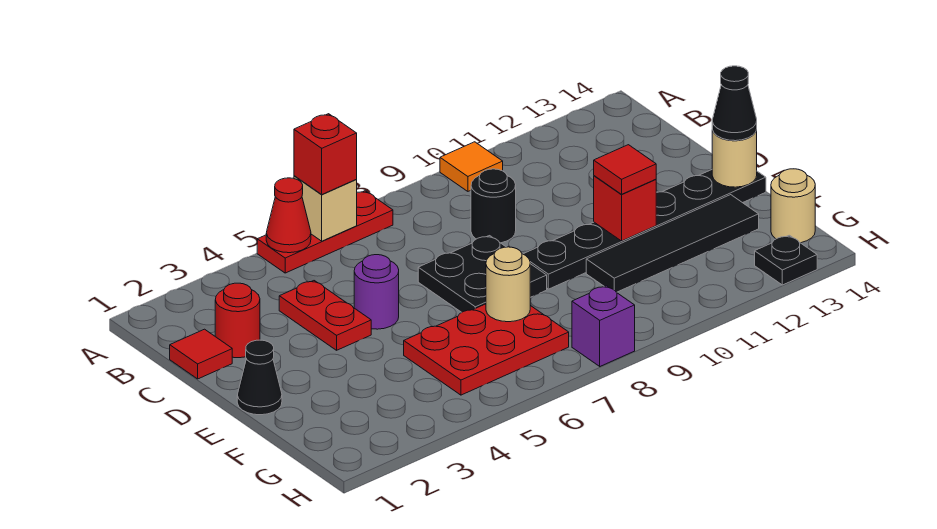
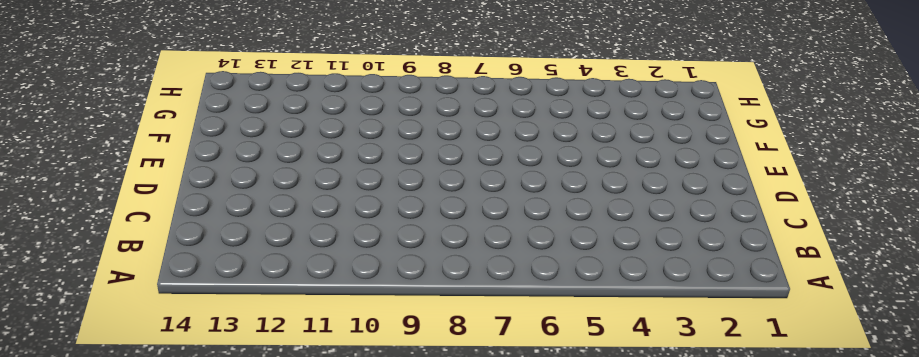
none -> red plate A5:A7 level 1
none -> orange tile A10 level 1
none -> red tile C1 level 1

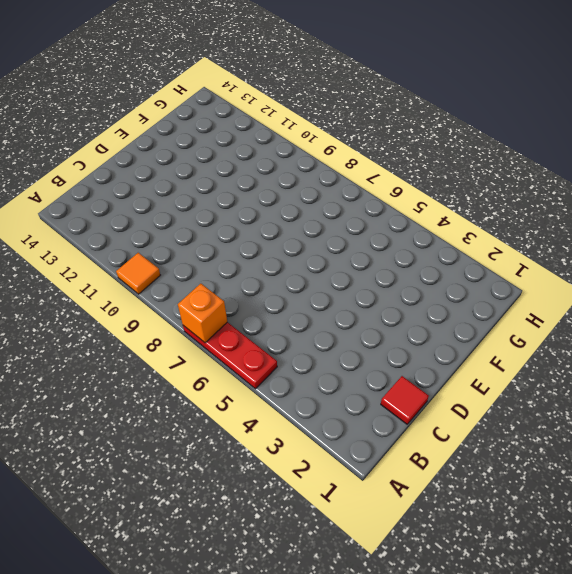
orange brick A7 level 2 -> none
none -> red round brick C2 level 1
none -> red plate C4:D4 level 1
none -> black round brick C9 level 1

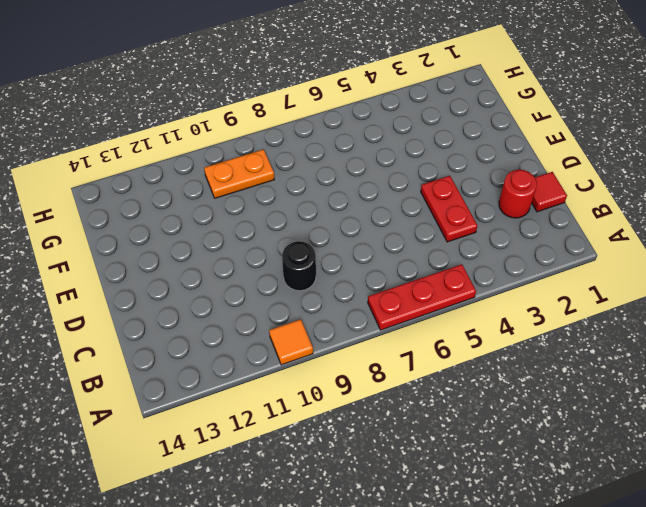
orange plate G9:G10 level 1 -> none
none -> purple round brick D5 level 1
none -> black plate D7:E8 level 1
none -> black cone E1 level 1

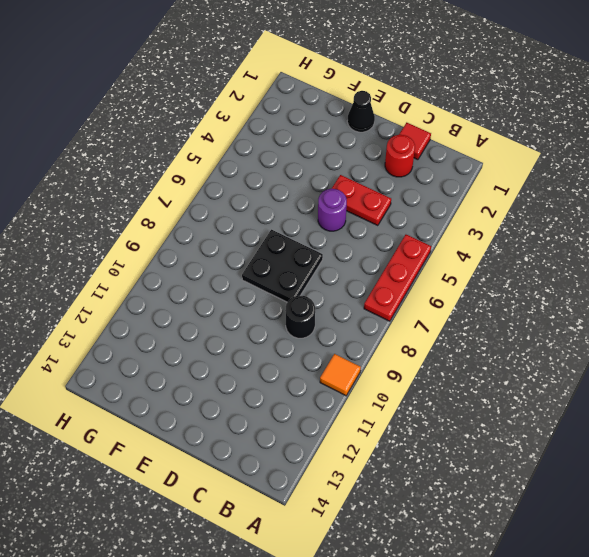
none -> black plate E9:E14 level 1
none -> red plate F5:G7 level 1
none -> black tile F10:F13 level 1

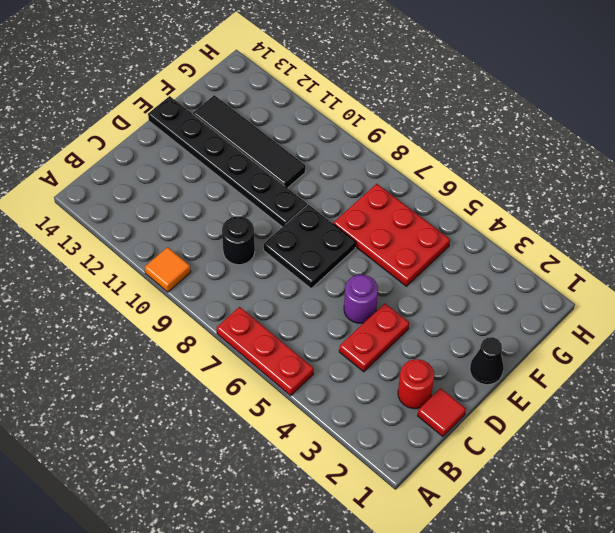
none -> tan round brick G14 level 1
none -> purple brick H8 level 1
none -> black plate H13 level 1

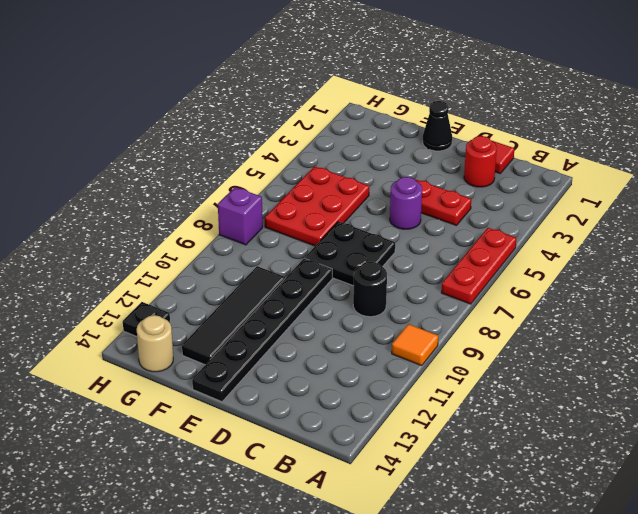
none -> red cone A5 level 2
none -> tan brick A6 level 2
none -> red brick E11 level 2

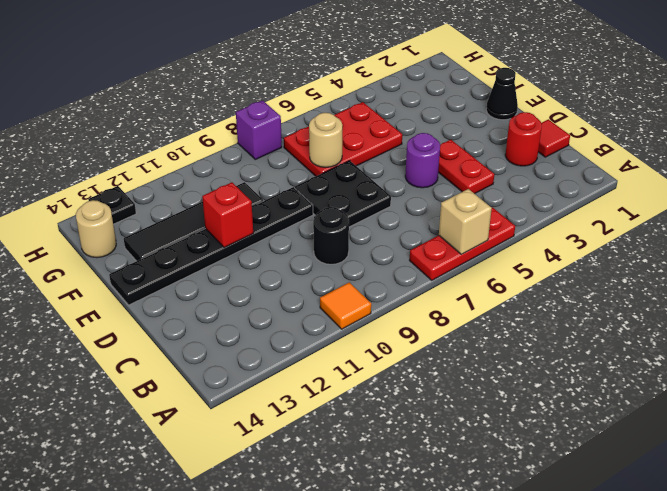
none -> red cone A5 level 2
none -> tan round brick E14 level 2
none -> red brick A6 level 3

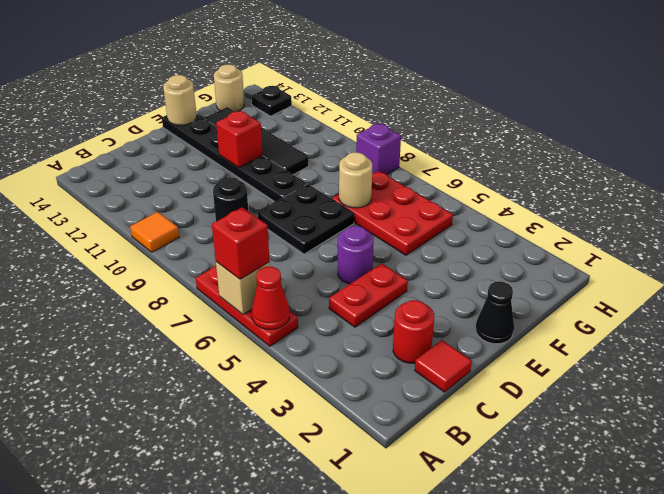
none -> red tile E11 level 3
none -> black cone E14 level 3

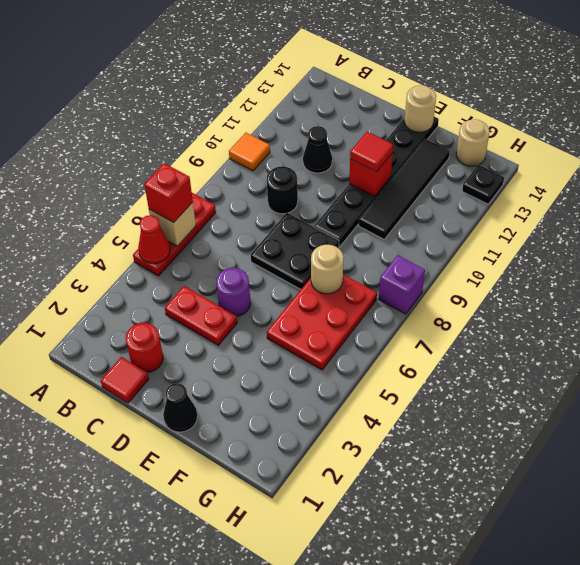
black cone C11 level 1 -> black cone E14 level 3

